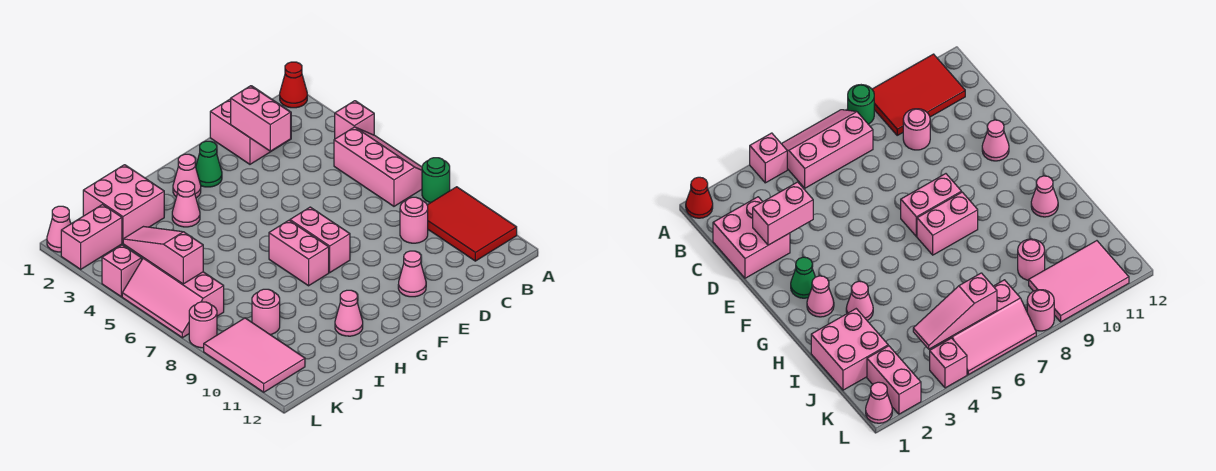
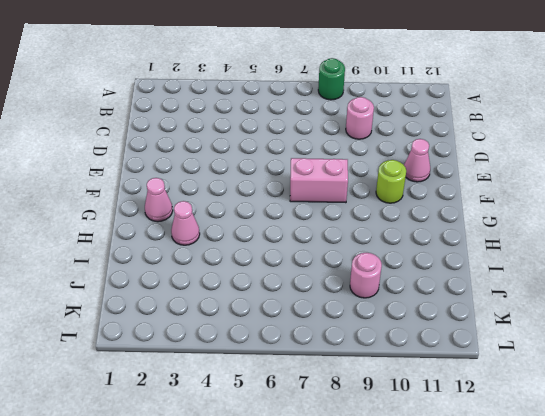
lime round brick F10 level 1 -> none
none -> red cone A1 level 1
none -> pink brick A4 level 1
none -> pink slope A5:B7 level 1 top B

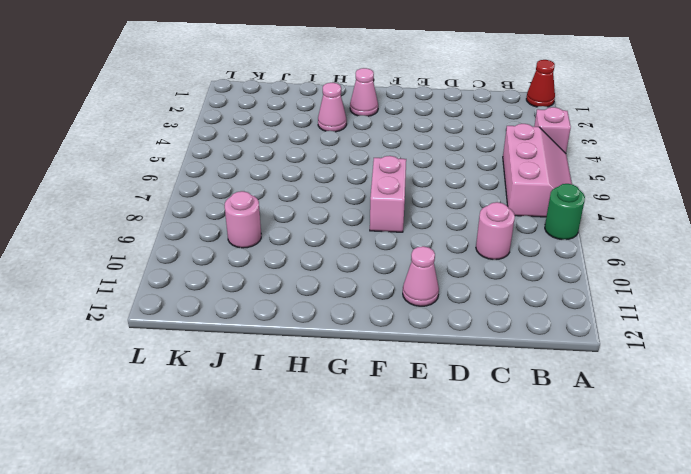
none -> red tile A9:B11 level 1
none -> pink brick C1:D2 level 1
none -> green cone F2 level 1

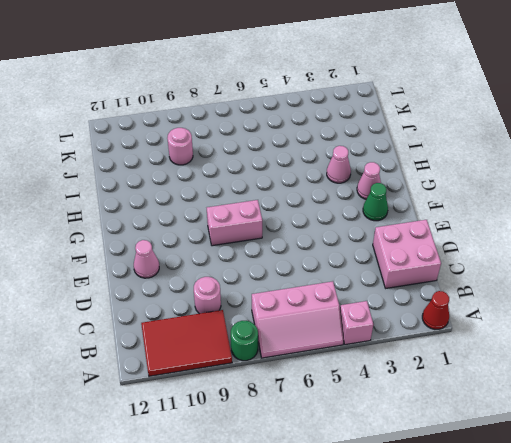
none -> pink brick G7:G8 level 1
none -> pink cone H11 level 1
none -> pink brick I1:J2 level 1

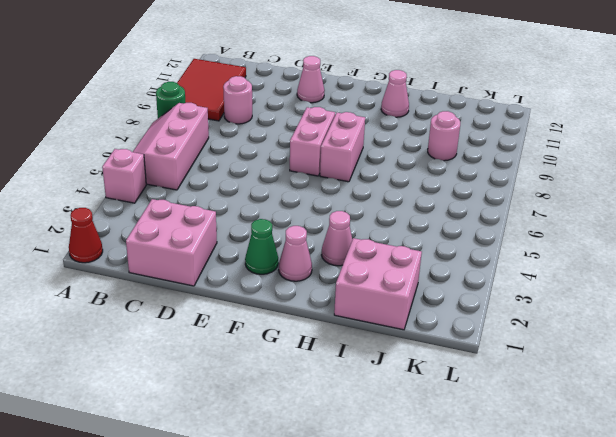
none -> pink brick K2:L2 level 1
none -> pink slope K5:L7 level 1 top K
none -> pink tile K9:L11 level 1

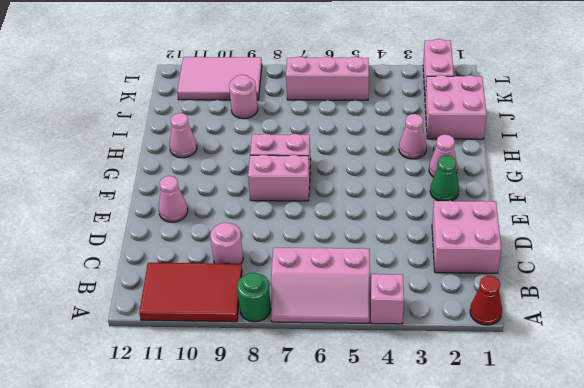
none -> pink cone L1 level 1
none -> pink brick L4 level 1
none -> pink round brick L8 level 1

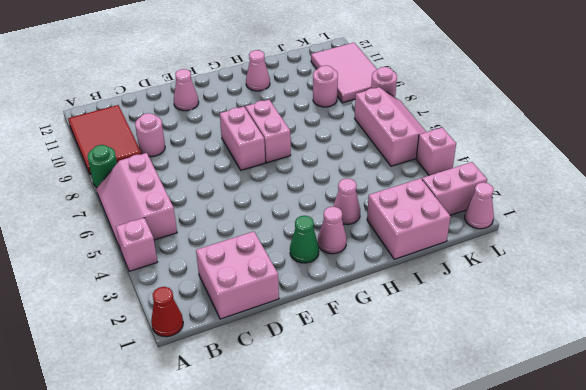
none -> pink brick D2:D3 level 2
none -> pink slope K4:K6 level 2 top 6

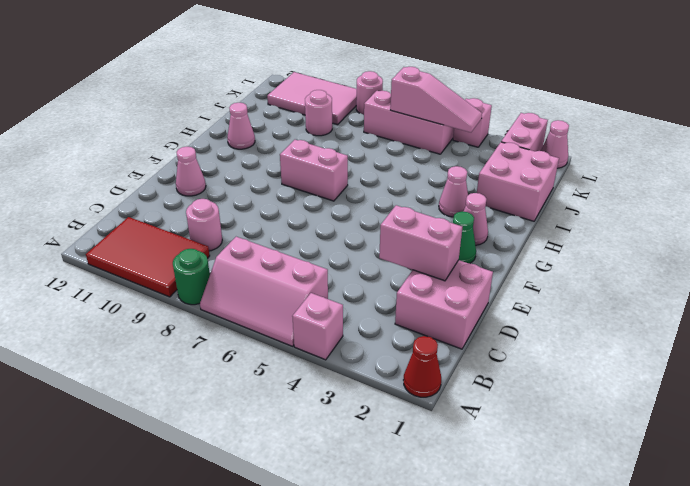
none -> pink brick F7:F8 level 1

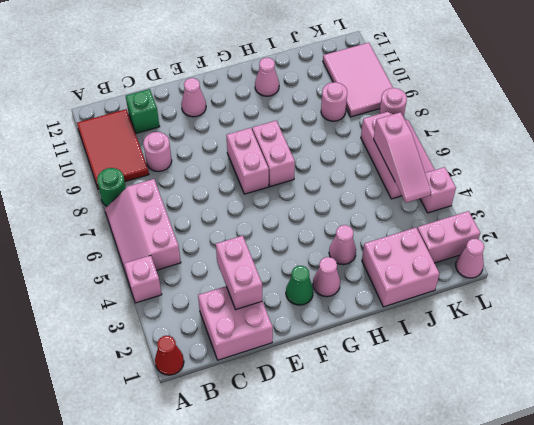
green brick C11 level 1 -> none

